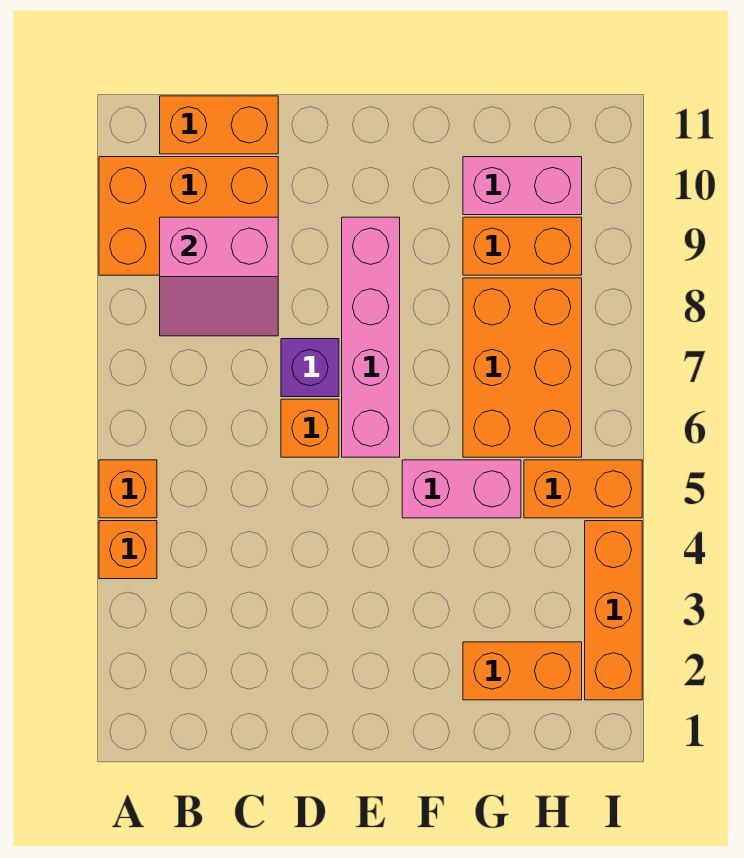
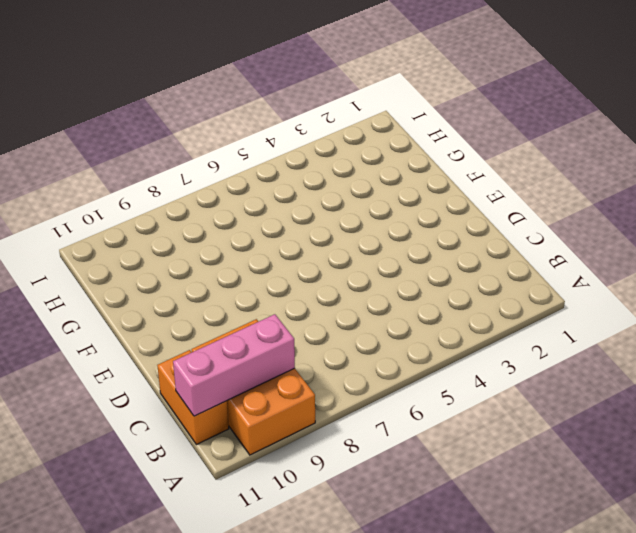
pink brick B9:B11 level 2 -> pink slope B8:C9 level 2 top 9
none -> orange brick A4 level 1
none -> orange brick A5 level 1
none -> orange brick D6 level 1

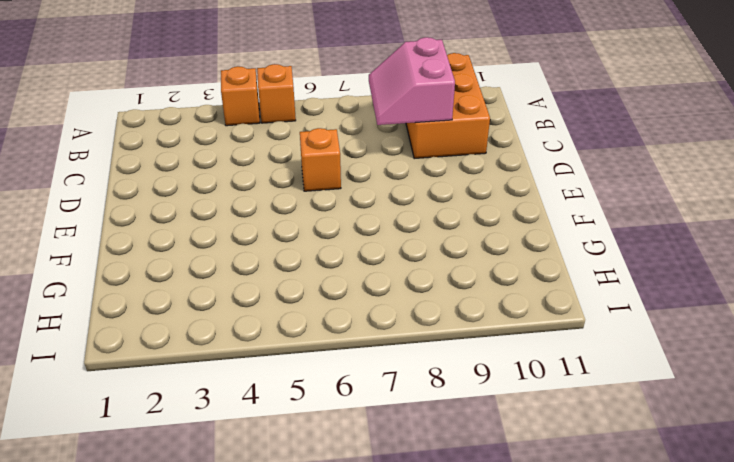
none -> orange brick B11:C11 level 1
none -> purple brick D7 level 1
none -> pink brick E6:E9 level 1

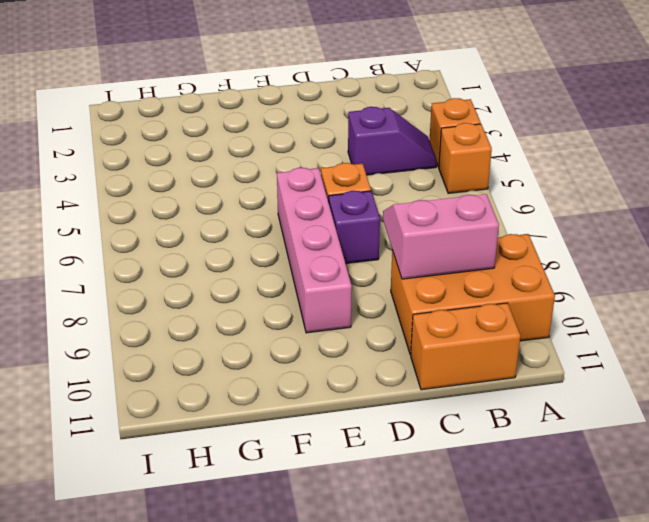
purple slope B4:C4 level 1 top C -> none
none -> pink brick F5:G5 level 1
none -> orange brick G2:H2 level 1
none -> orange brick G6:H8 level 1

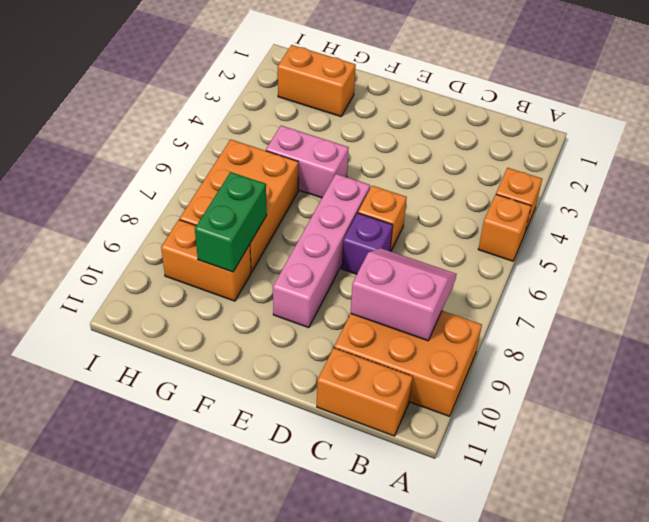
green brick G8:G9 level 2 -> none
none -> pink brick G10:H10 level 1
none -> orange brick H5:I5 level 1
none -> orange brick I2:I4 level 1

